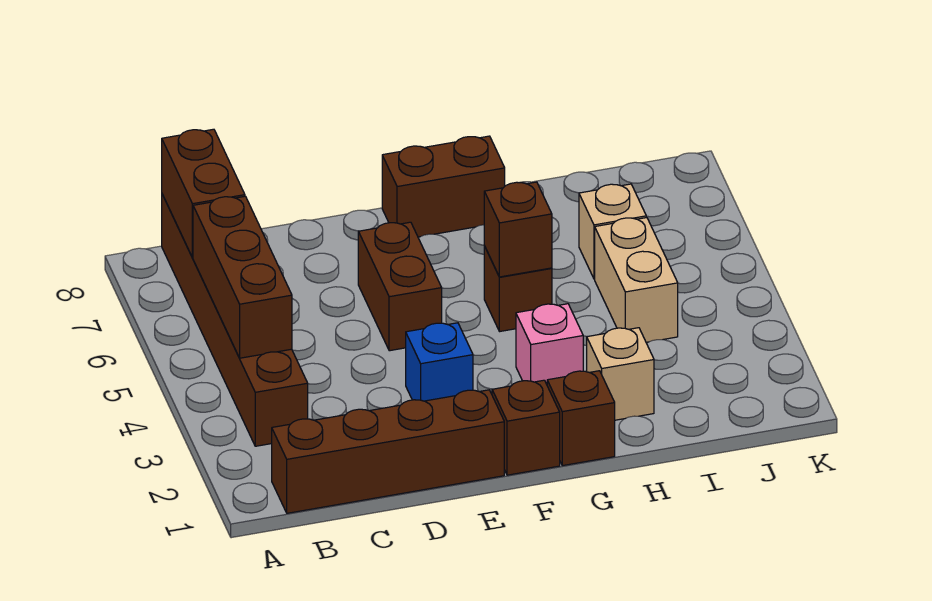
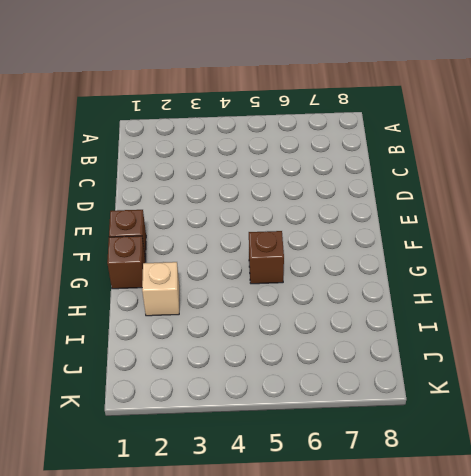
none -> brown brick B1:E1 level 1
none -> brown brick B3:B8 level 1
none -> blue brick E3 level 1

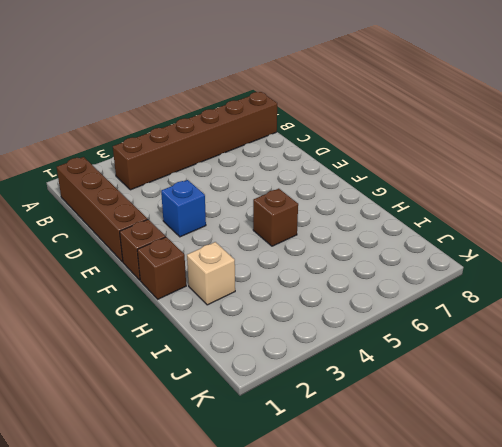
none -> brown brick E5:E6 level 1
none -> brown brick F8:G8 level 1
none -> pink brick G3 level 1

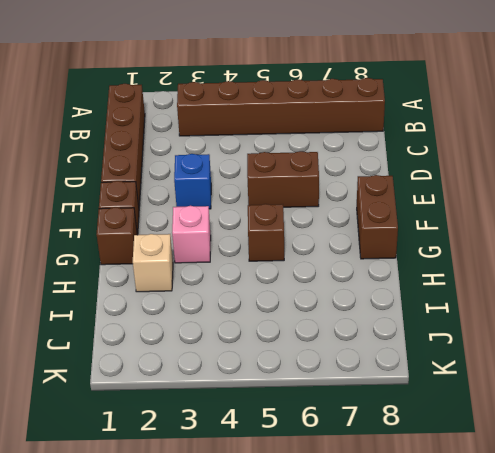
none -> tan brick I4:I5 level 1
none -> tan brick I6 level 1
none -> brown brick B4:B6 level 2

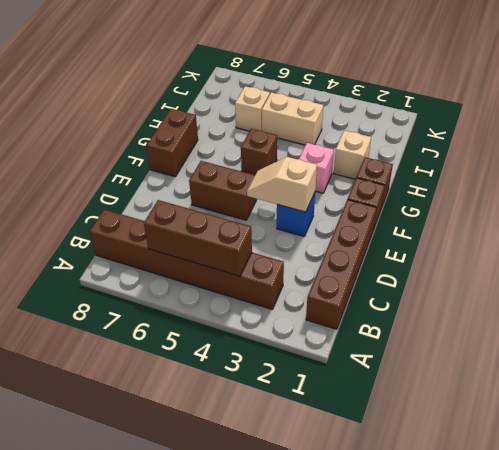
tan slope E3:E4 level 2 top 3 -> none
none -> brown brick B7:B8 level 2
none -> brown brick G5 level 2

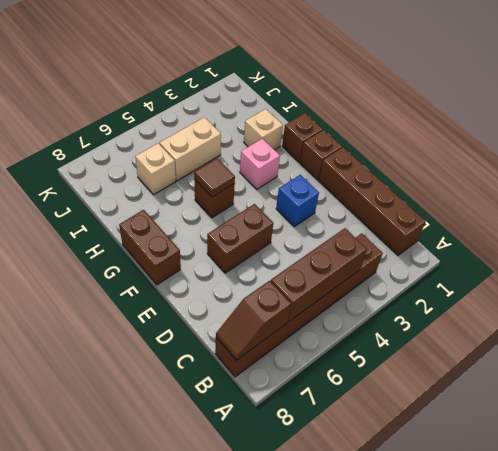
brown slope B7:B8 level 2 top 7 -> brown brick B7:B8 level 2
brown tile G5 level 2 -> brown brick G5 level 2

